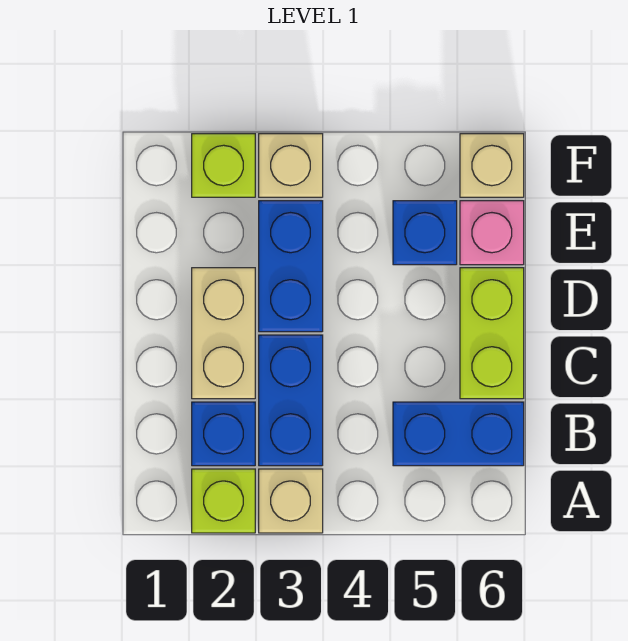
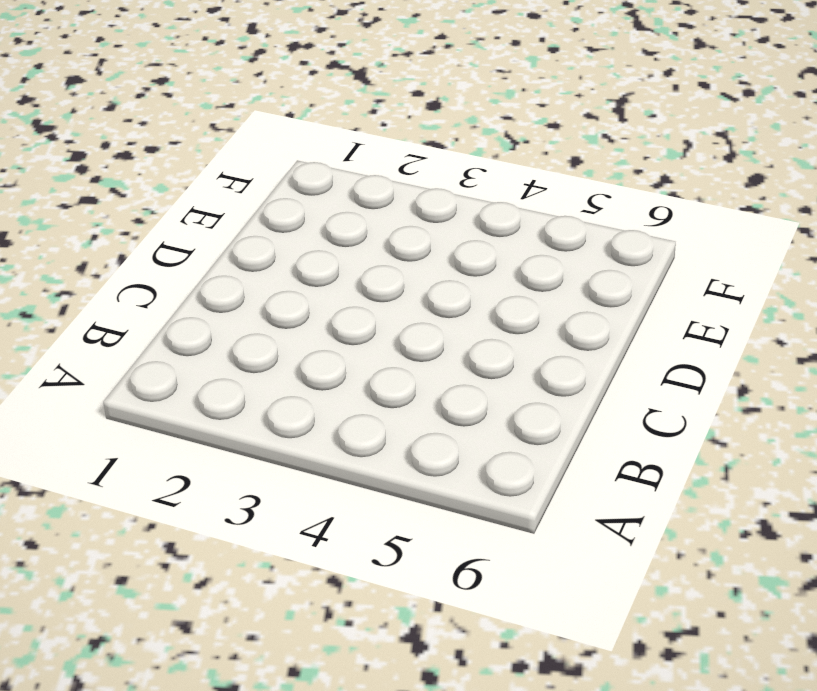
none -> lime brick A2 level 1
none -> tan brick A3 level 1
none -> blue brick B2 level 1

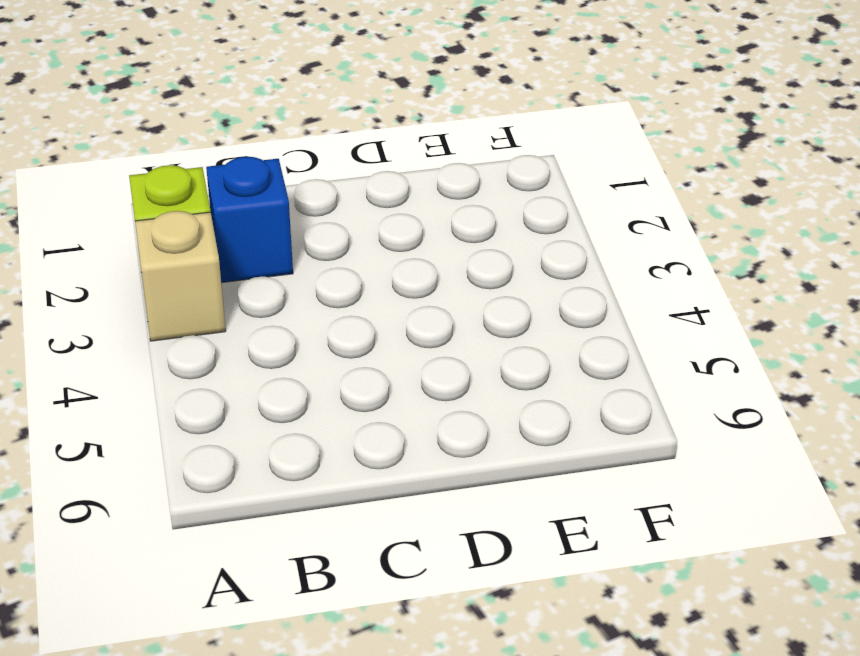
none -> blue brick B3:C3 level 1
none -> blue brick B5:B6 level 1
none -> tan brick C2:D2 level 1

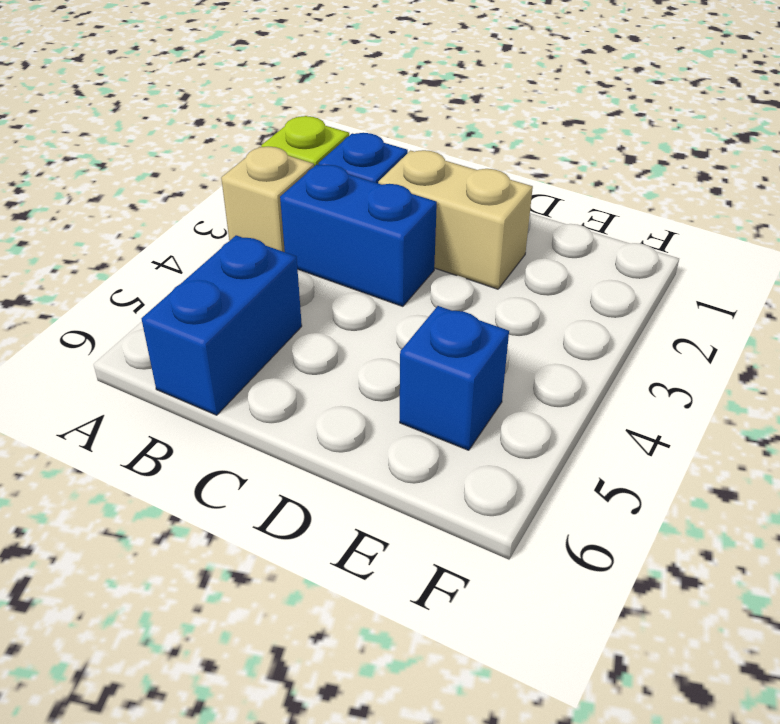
none -> lime brick C6:D6 level 1
none -> blue brick D3:E3 level 1
none -> pink brick E6 level 1

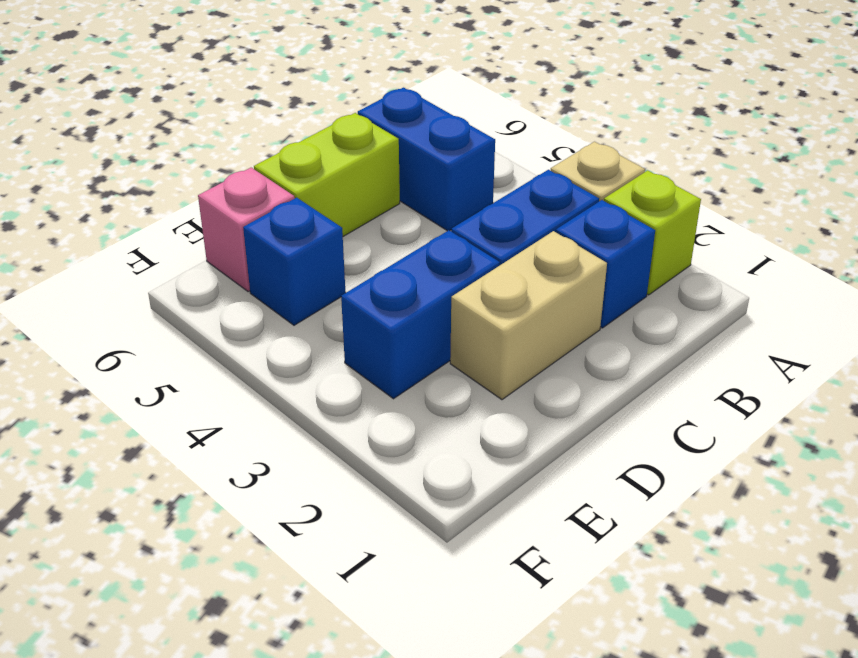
none -> lime brick F2 level 1
none -> tan brick F3 level 1
none -> tan brick F6 level 1

